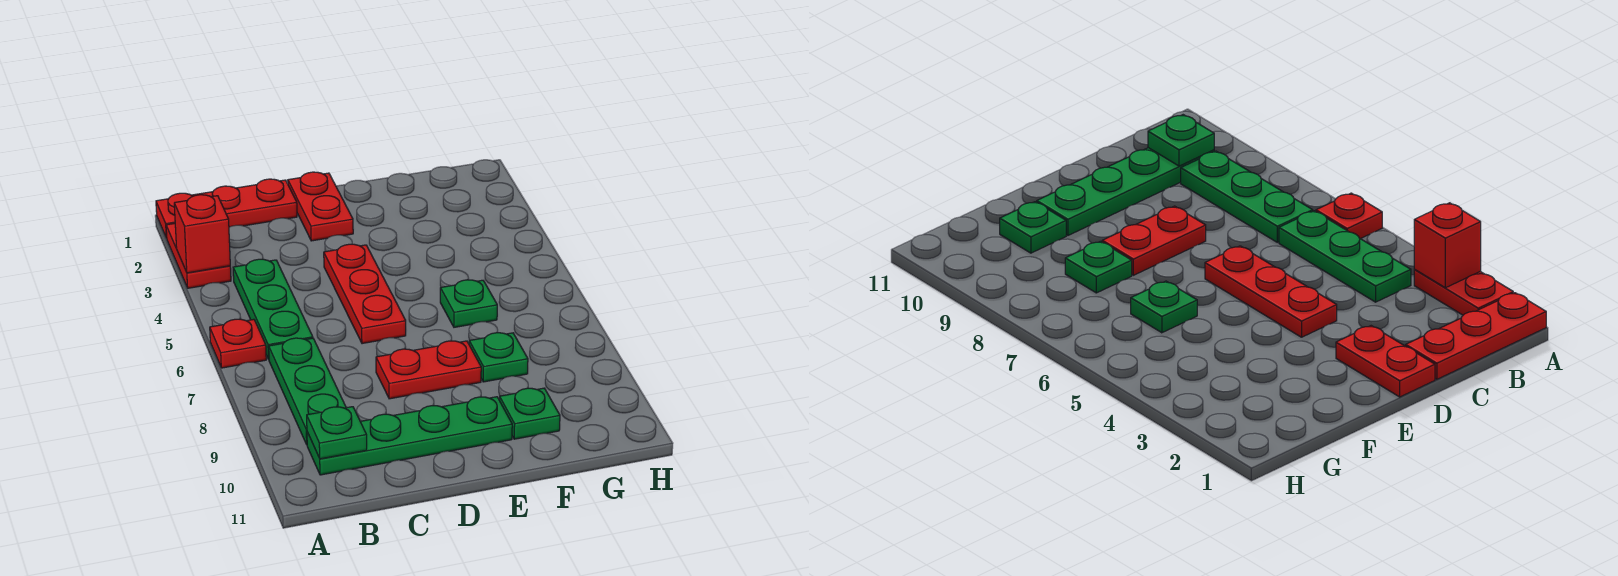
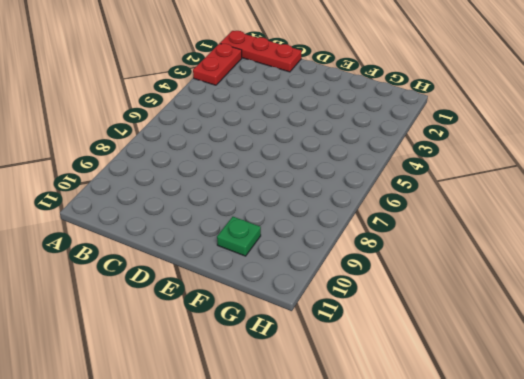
none -> red plate A6 level 1
none -> green plate B4:B6 level 1
none -> green plate B7:B9 level 1

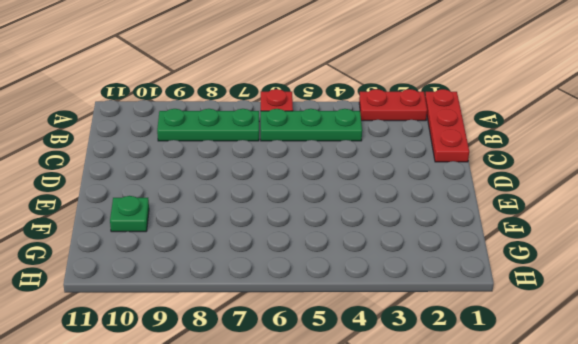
none -> green plate B10:E10 level 1
none -> red plate D1:D2 level 1
none -> red plate D4:D6 level 1

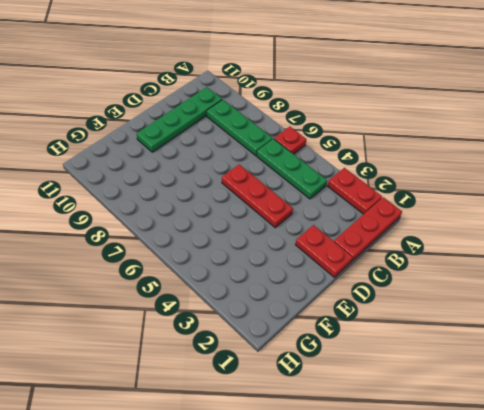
none -> red plate D8:E8 level 1
none -> green plate F6 level 1
none -> green plate F8 level 1

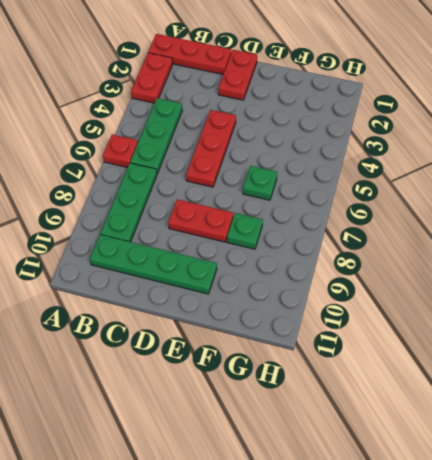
none -> green plate F10 level 1
none -> red brick A3 level 2
none -> green plate B10 level 2

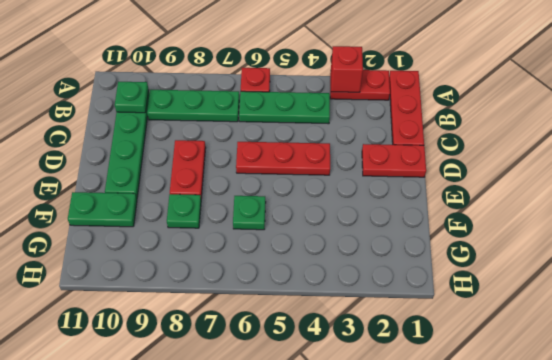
green plate F10:F11 level 1 -> green plate F10 level 1

